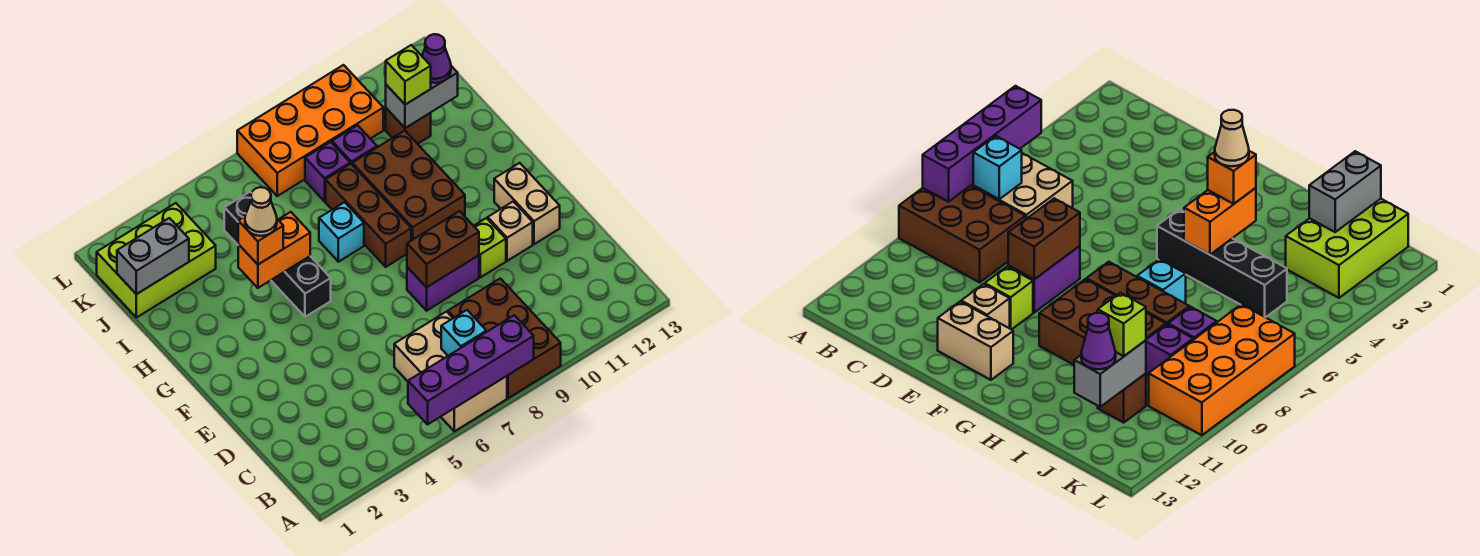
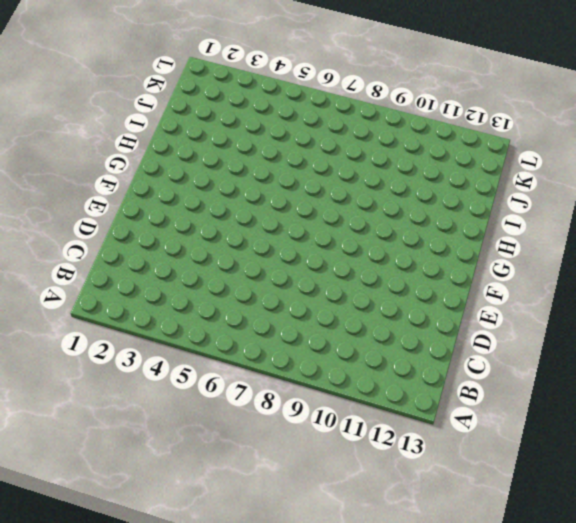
none -> tan brick A6:C7 level 1
none -> brown brick A8:C9 level 1
none -> purple brick E8:E9 level 1

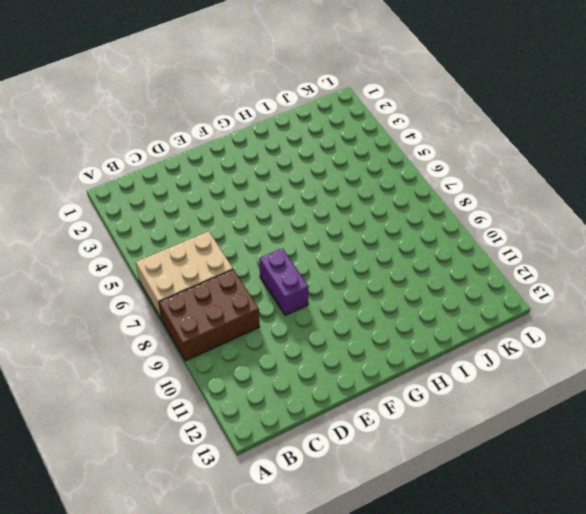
none -> lime brick E10 level 1
none -> tan brick E11 level 1
none -> tan brick E12:F12 level 1

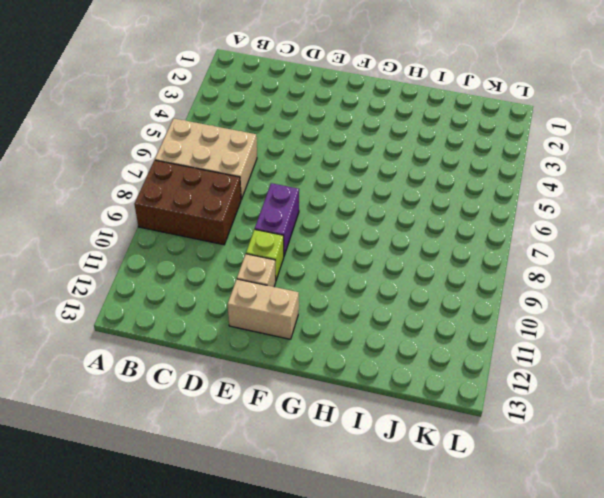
none -> black brick G5:J5 level 1
none -> brown brick G8:I8 level 1
none -> brown brick G9:I10 level 1

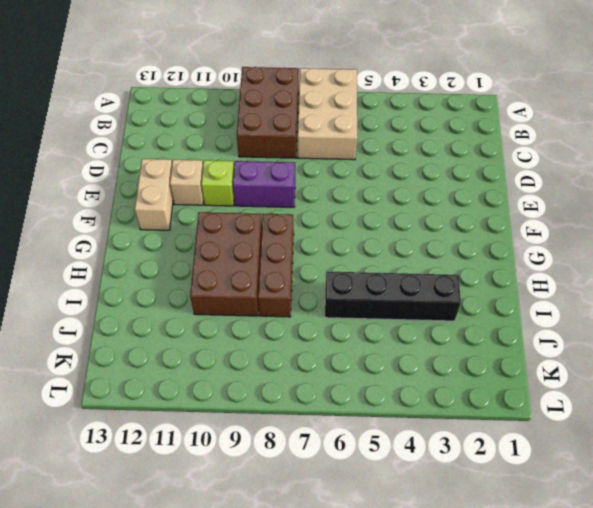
black brick I3:I6 level 1 -> black brick G5:J5 level 1
none -> cyan brick H7 level 1
none -> lime brick J1:K3 level 1
none -> purple brick J8 level 1

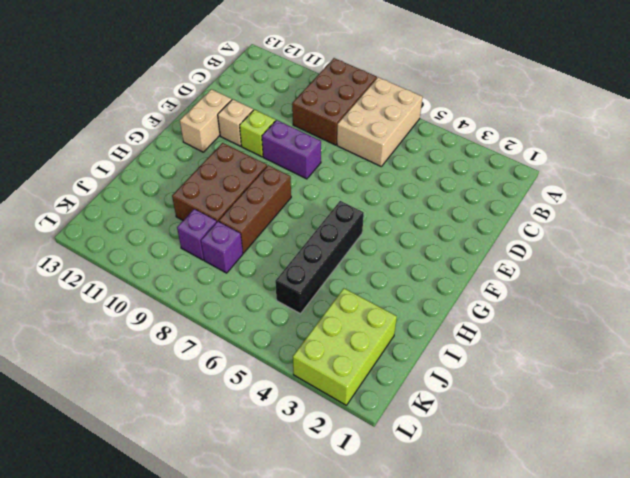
lime brick J2:L3 level 1 -> lime brick J1:K3 level 1
none -> cyan brick H7 level 1
none -> brown brick J11 level 1
none -> orange brick K7:L10 level 1

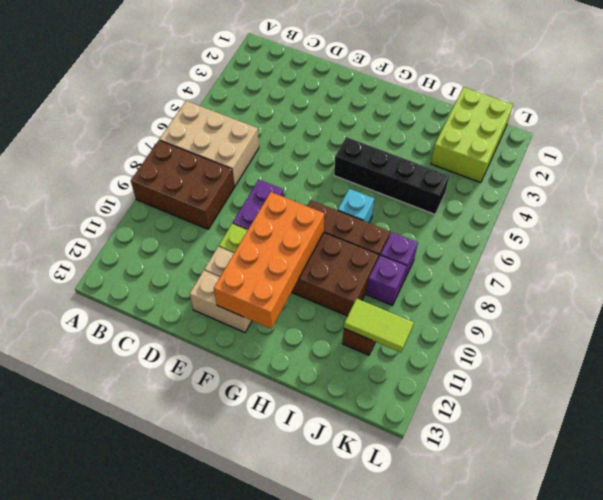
orange brick F9:G12 level 2 -> orange brick K7:L10 level 1
lime tile J11:K11 level 2 -> grey brick J11:J12 level 2
none -> purple brick A5:A8 level 2
none -> cyan brick B7 level 2
none -> brown brick E8:E9 level 2

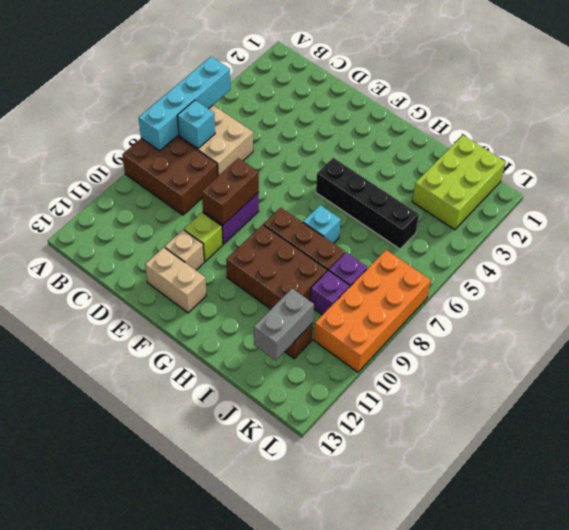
cyan brick A5:A8 level 2 -> purple brick A5:A8 level 2
none -> orange brick H4:H5 level 2
none -> grey brick J1:J2 level 2
none -> orange brick H4 level 3

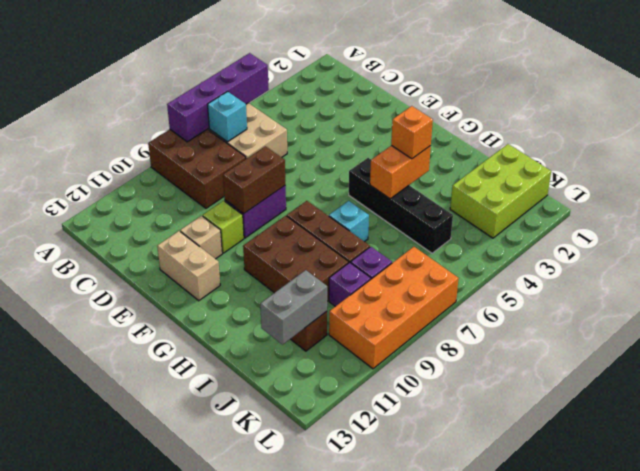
none -> grey brick J1:J2 level 2
none -> lime brick J11 level 3
none -> purple cone J12 level 3

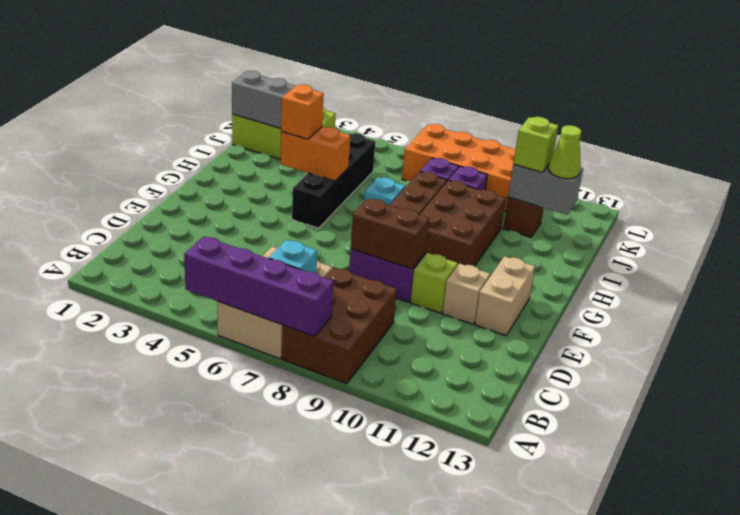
lime cone J12 level 3 -> purple cone J12 level 3
none -> tan cone H4 level 4

